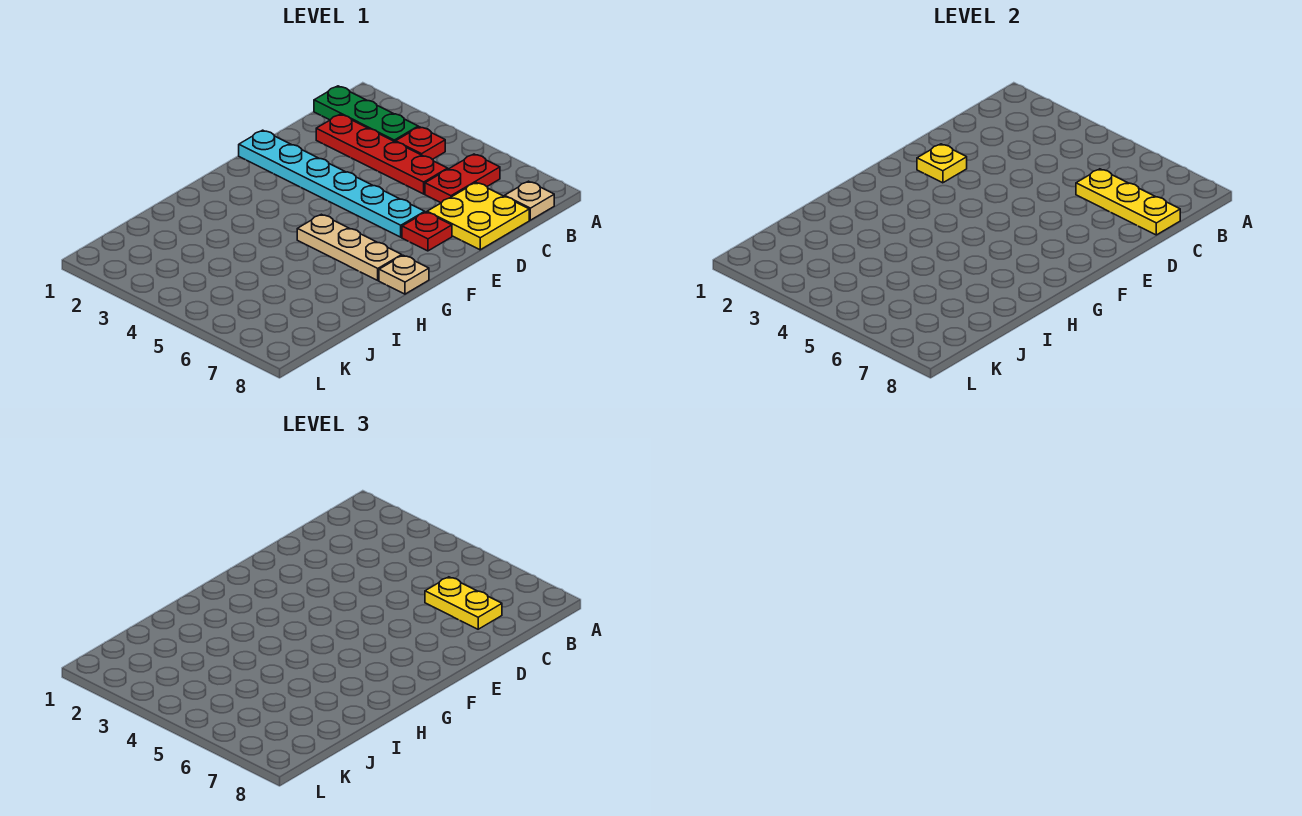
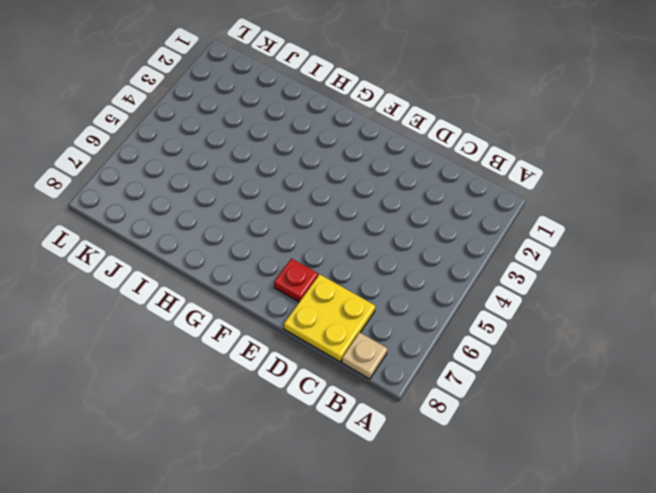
none -> green plate B1:B3 level 1
none -> red plate B4 level 1
none -> red plate B6:C6 level 1

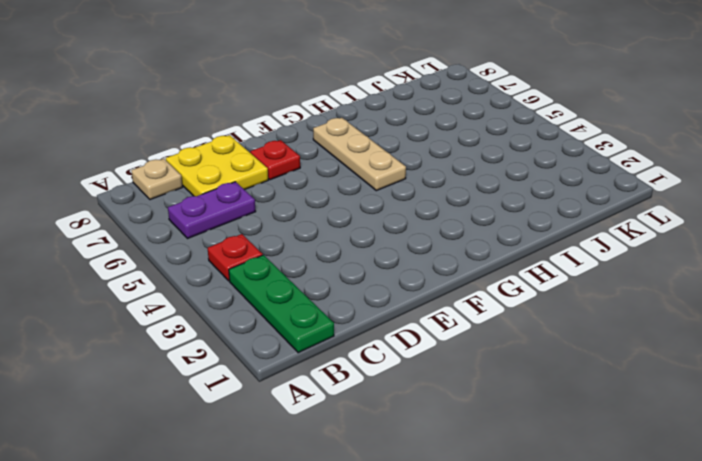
purple plate B6:C6 level 1 -> red plate B6:C6 level 1
none -> red plate C2:C5 level 1
none -> cyan plate E1:E6 level 1
none -> tan plate G8 level 1

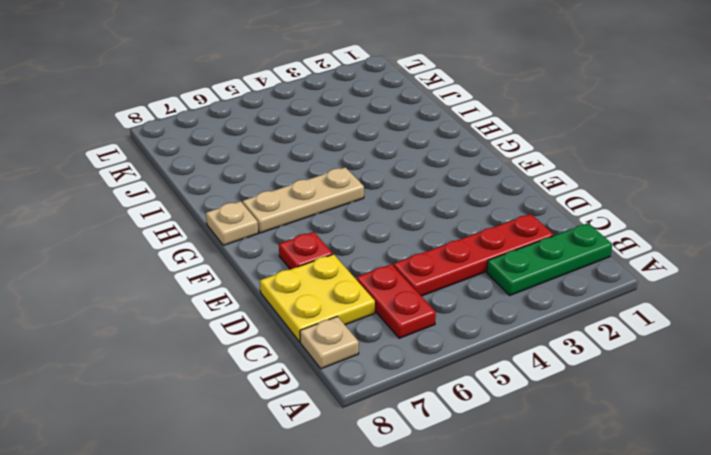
none -> red plate B4 level 1
none -> cyan plate E1:E6 level 1
none -> yellow plate C6:C8 level 2

